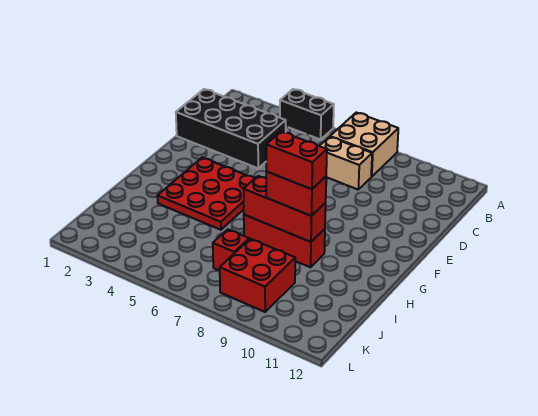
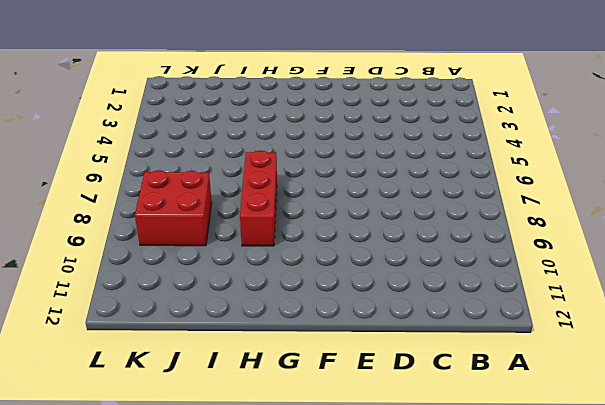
none -> black brick A4:A5 level 1
none -> tan brick A7:B8 level 1

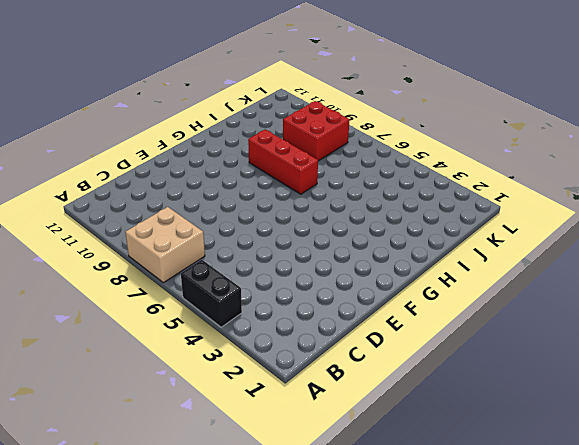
none -> black brick C1:D4 level 1
none -> tan brick C7:C8 level 1

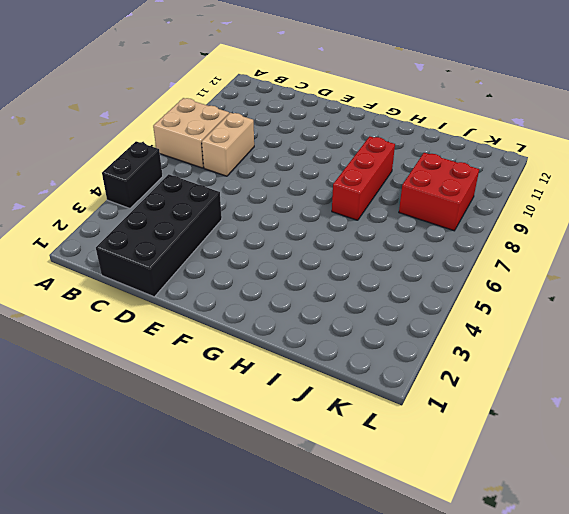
none -> red plate F3:H5 level 1
none -> red brick J7 level 1

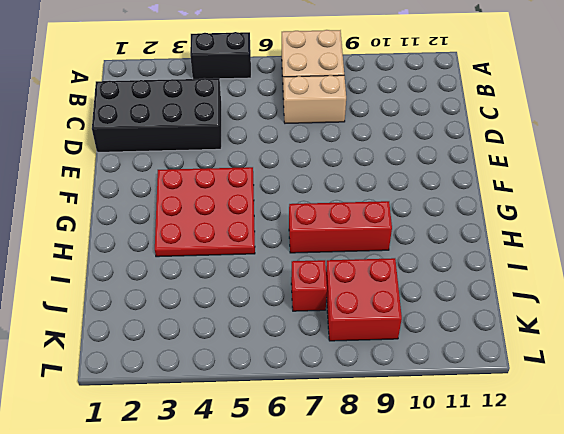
none -> red brick H7:H9 level 2
none -> red brick H8:H9 level 3

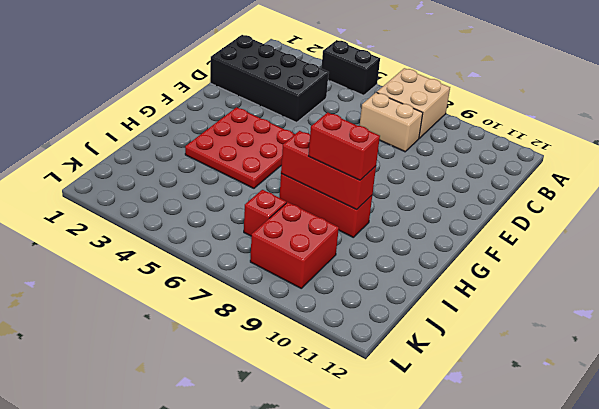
none -> red brick H8:H9 level 4

